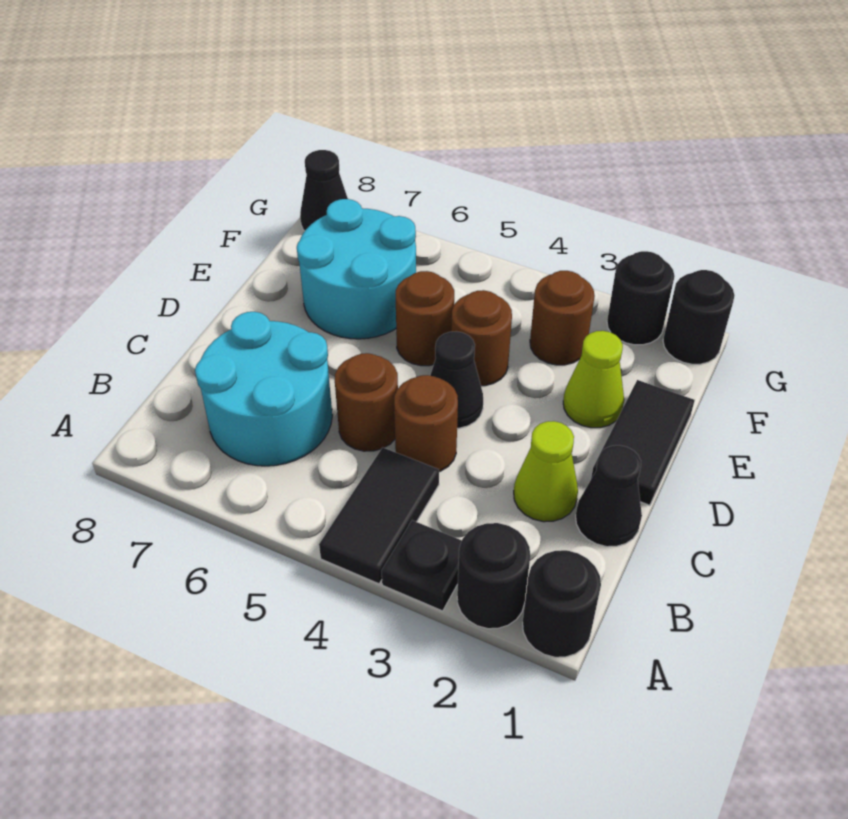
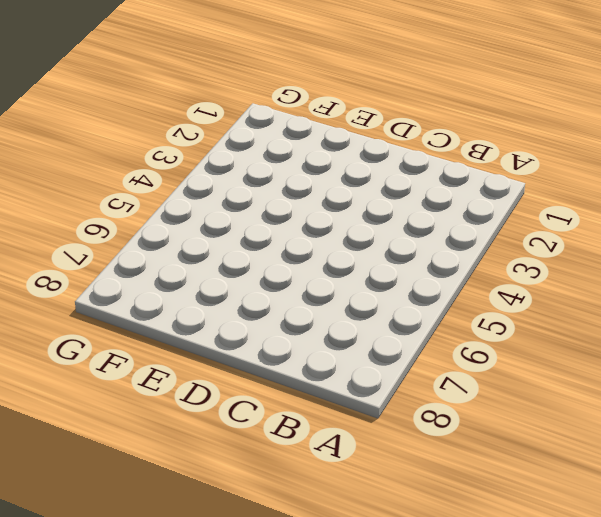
none -> black round brick A1 level 1
none -> black round brick A2 level 1
none -> black plate A3 level 1

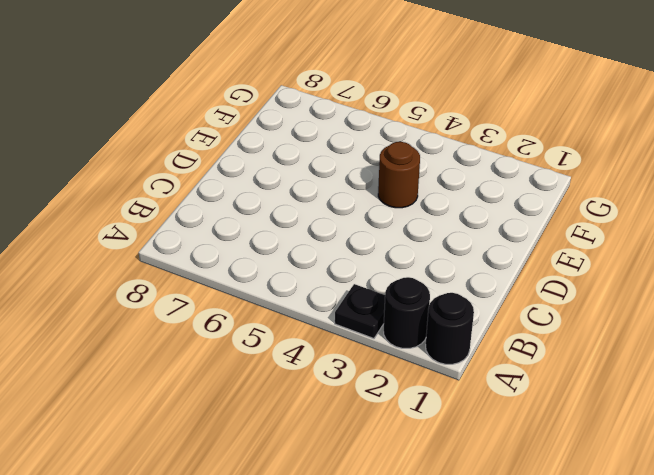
none -> black tile A4:B4 level 1
none -> cyan round brick B6:C7 level 1
none -> black cone C1 level 1

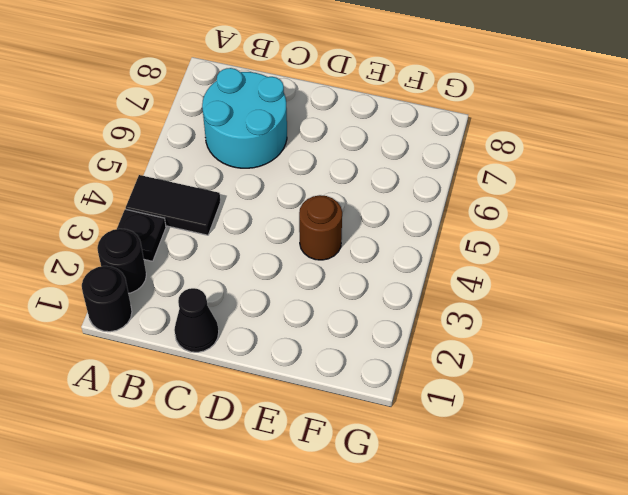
none -> lime cone C2 level 1
none -> brown round brick C4 level 1
none -> brown round brick C5 level 1

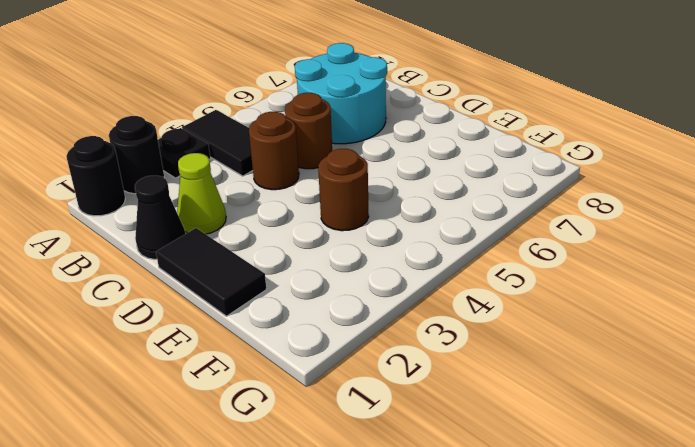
none -> black cone D4 level 1
none -> lime cone E2 level 1
none -> brown round brick E5 level 1

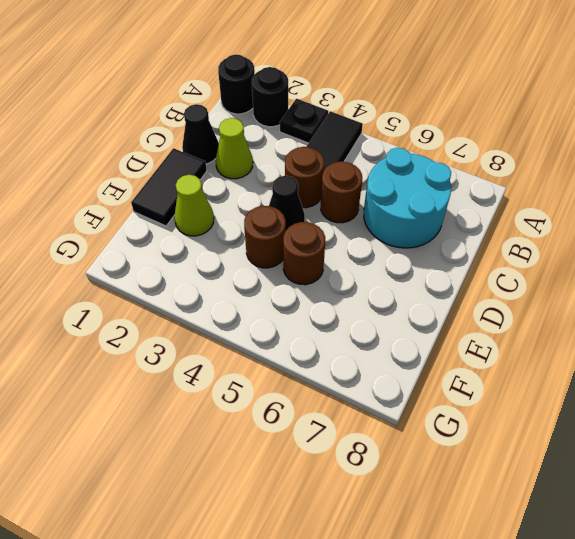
none -> cyan round brick E6:F7 level 1
none -> brown round brick F3 level 1
none -> black round brick G1 level 1

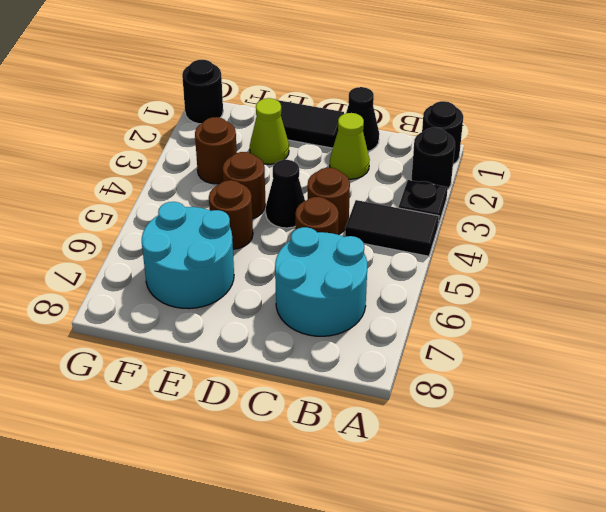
none -> black round brick G2 level 1
none -> black cone G8 level 1

